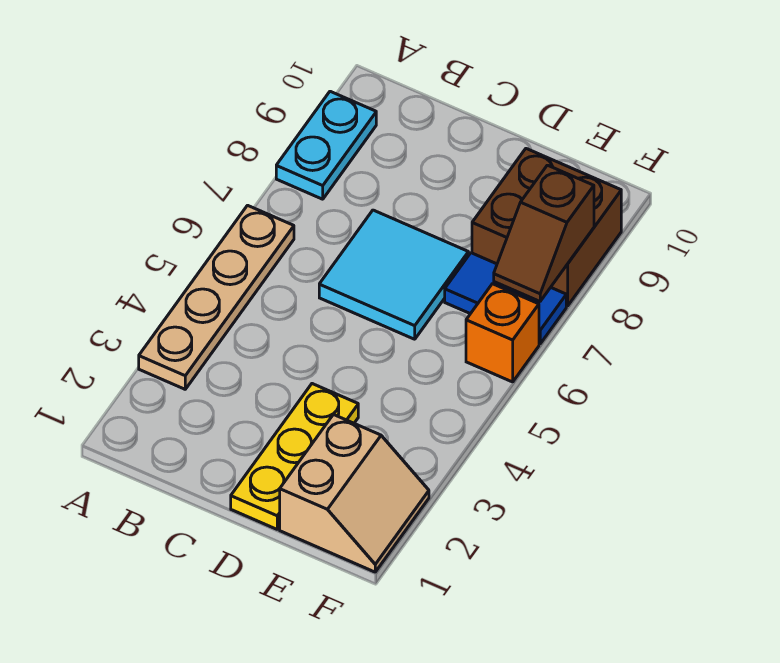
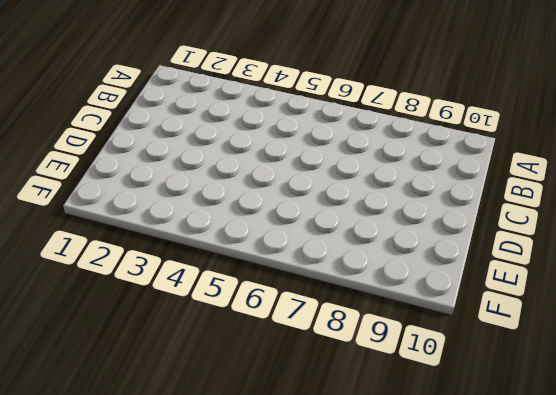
none -> tan plate A3:A6 level 1
none -> cyan plate A8:A9 level 1

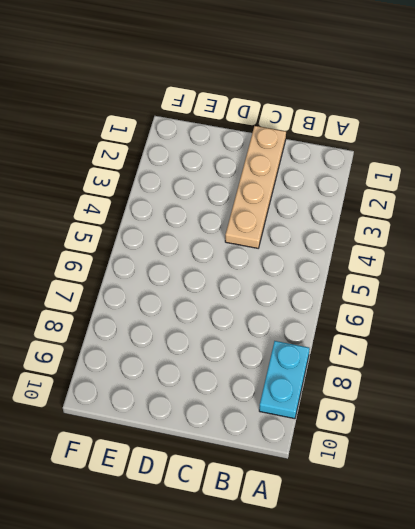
tan plate C1:C4 level 1 -> tan plate A3:A6 level 1
none -> cyan tile C6:D7 level 1
none -> yellow plate D1:D3 level 1

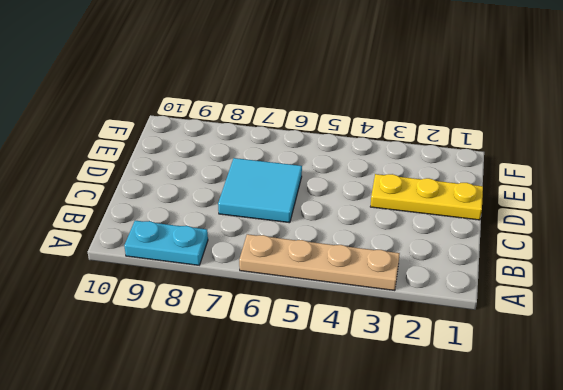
none -> tan slope E1:F2 level 1 top E
none -> blue tile E7:F7 level 1

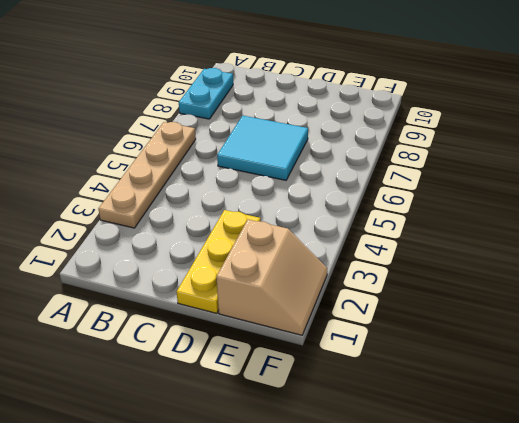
none -> blue tile E7:F7 level 1
none -> brown brick E8:F9 level 1

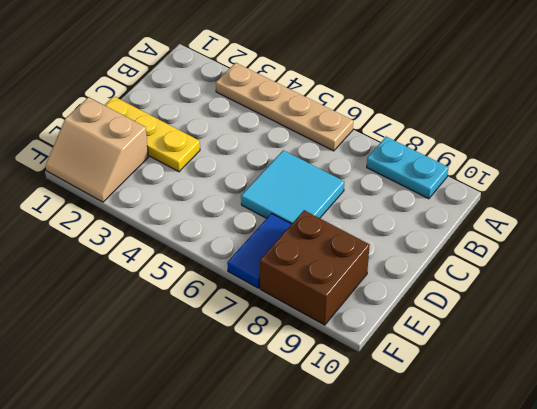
none -> orange brick F6 level 1
none -> brown slope F7:F8 level 2 top 8

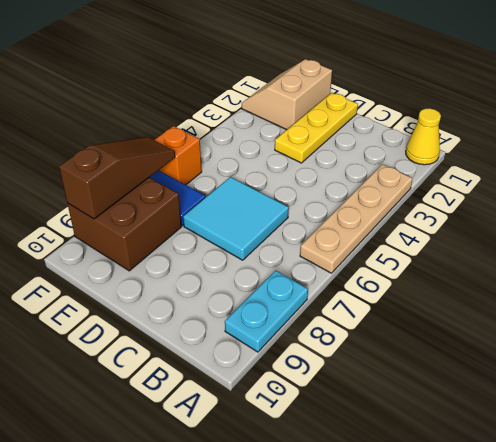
yellow cone A1 level 1 -> none
brown slope F7:F9 level 2 top 9 -> brown slope F7:F8 level 2 top 8

